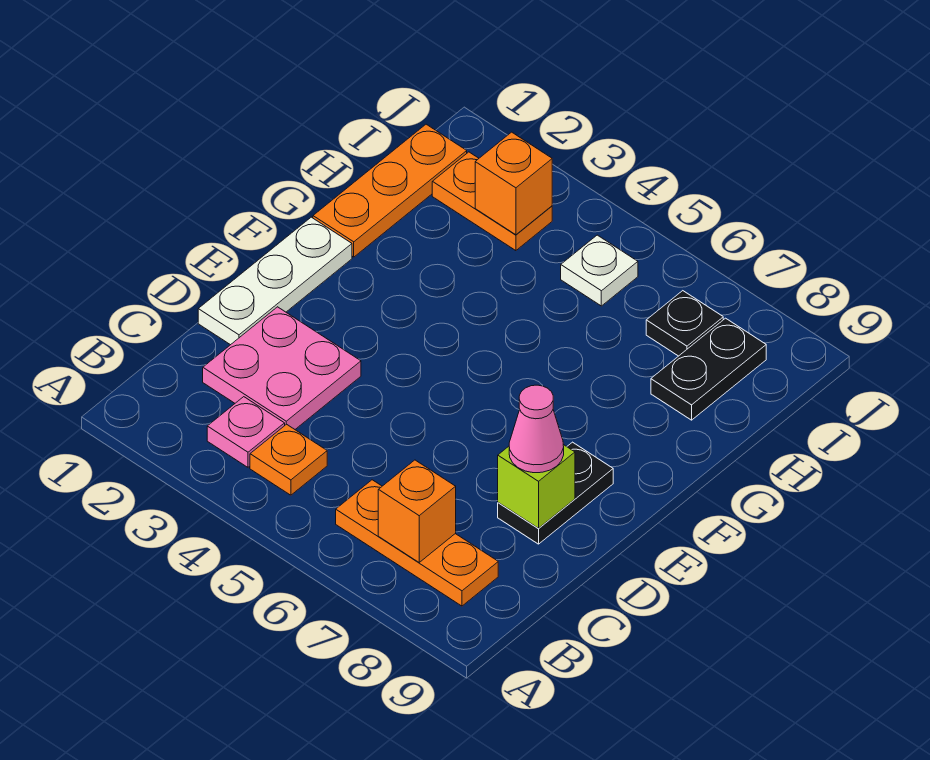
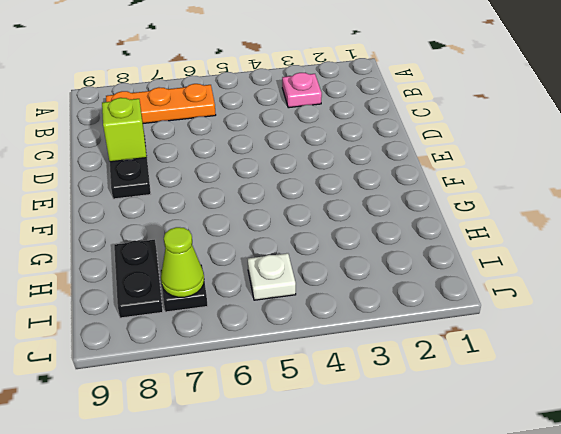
lime cone I7 level 2 -> none
none -> orange plate B4 level 1
none -> pink plate C2:D3 level 1
none -> white plate D1:F1 level 1

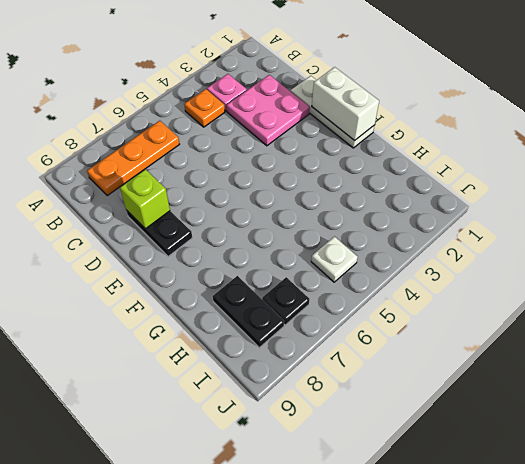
white brick E1:F1 level 2 -> none
none -> orange plate G1:I1 level 1
none -> orange plate I2:I3 level 1
none -> orange brick B7 level 2

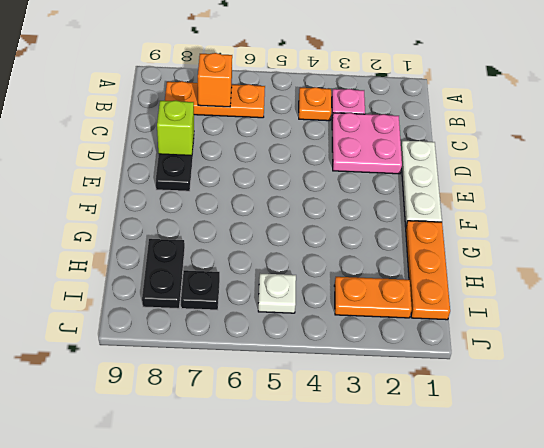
none -> orange brick I3 level 2
none -> pink cone D8 level 3

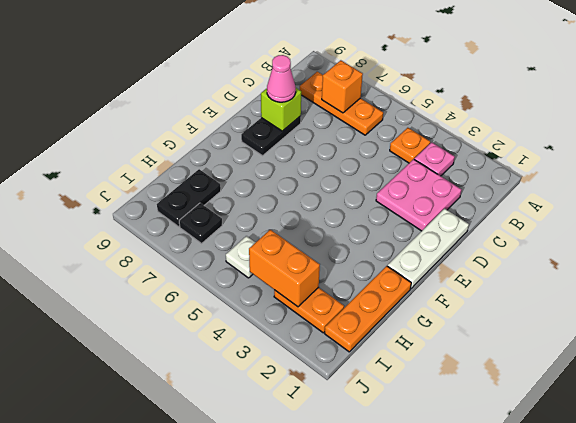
orange brick I3:I4 level 2 -> orange brick I3 level 2

